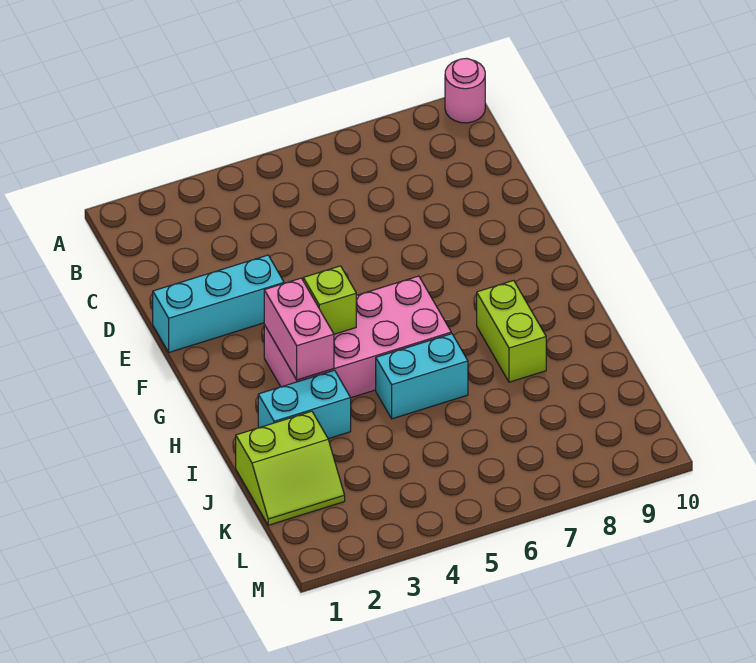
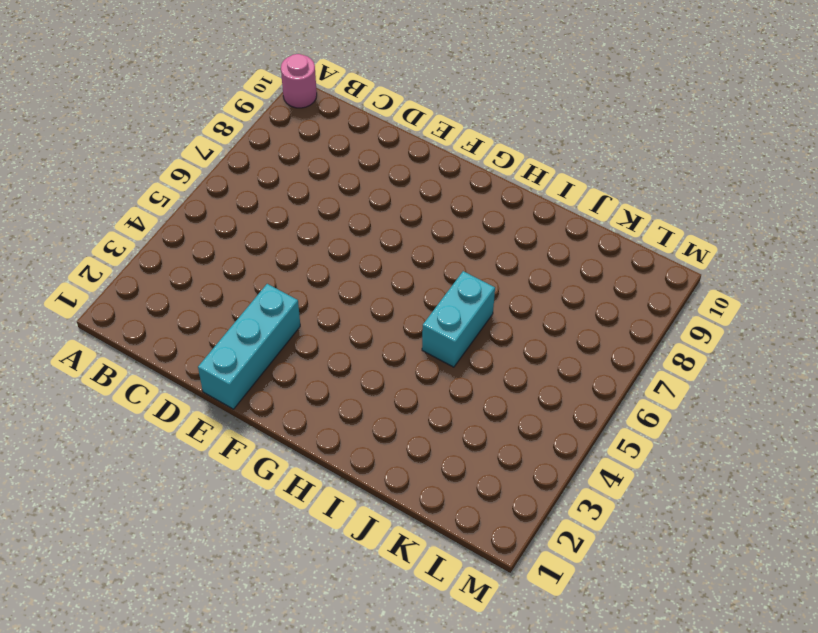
none -> pink brick G3:H6 level 1
none -> lime brick H8:I8 level 1

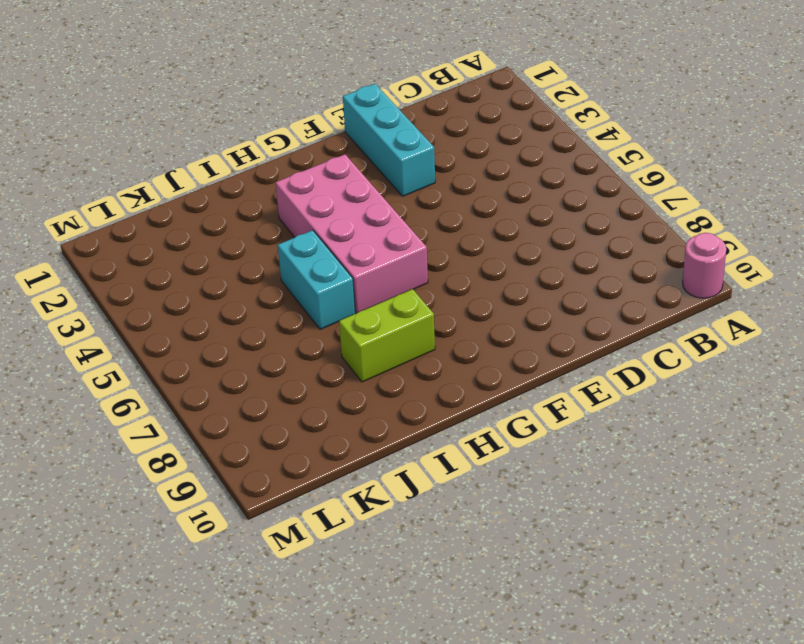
none -> cyan brick I2:I3 level 1
none -> lime slope J1:K2 level 1 top J

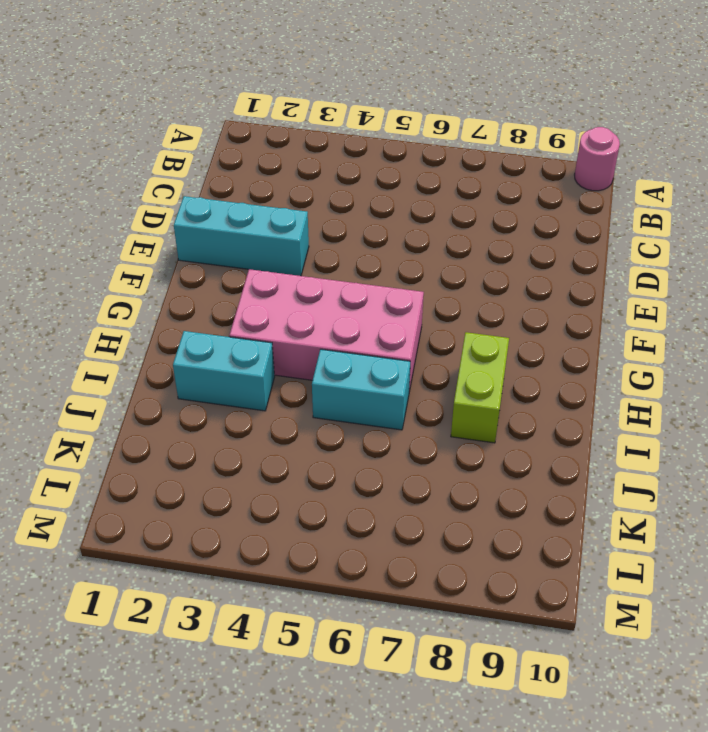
none -> lime slope J1:K2 level 1 top J
none -> pink brick G3:H3 level 2

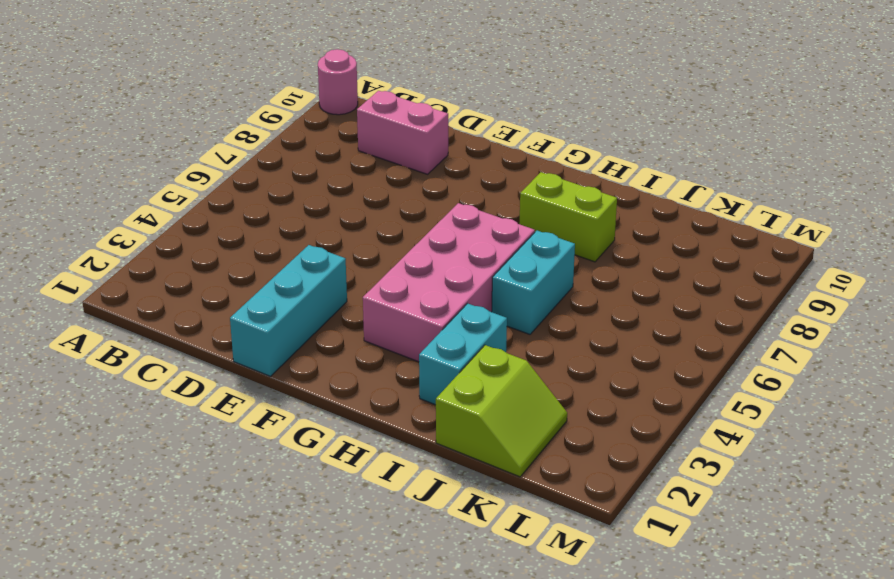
pink brick C9:D9 level 1 -> pink brick G3:H3 level 2
none -> lime brick G4 level 2

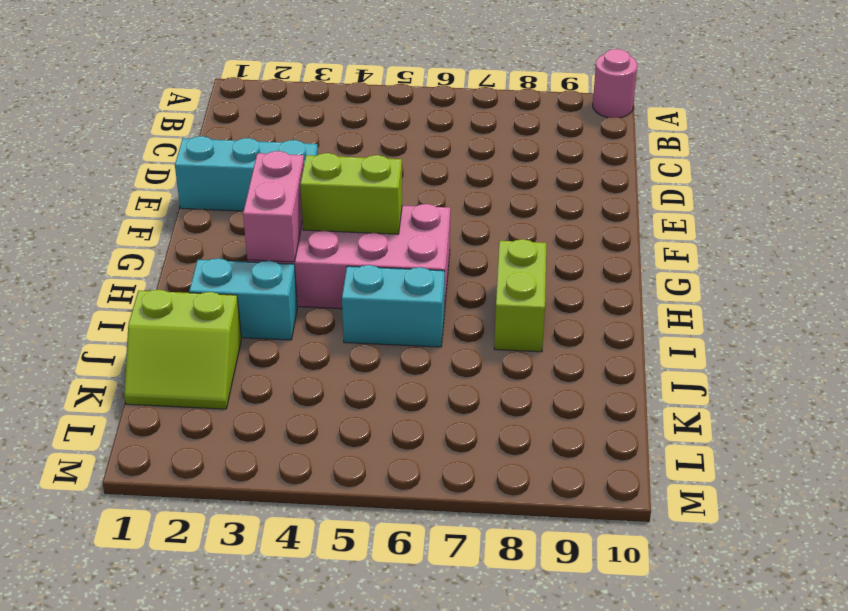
lime brick G4:G5 level 2 -> lime brick G4 level 2

